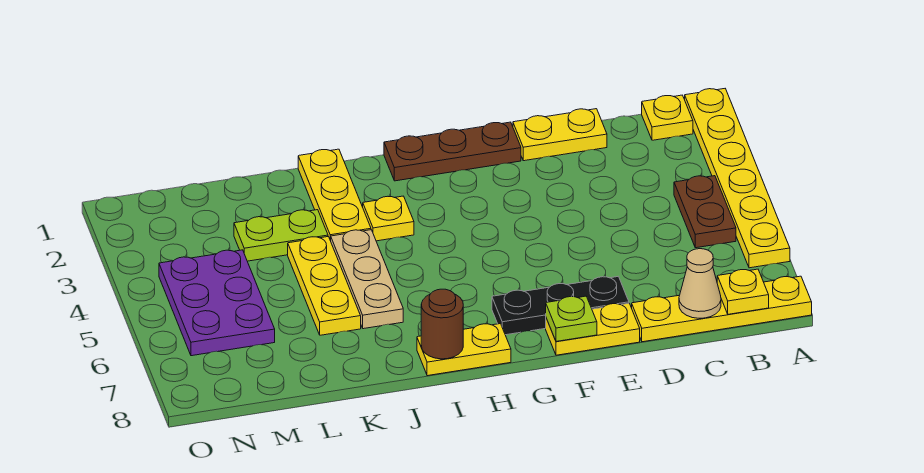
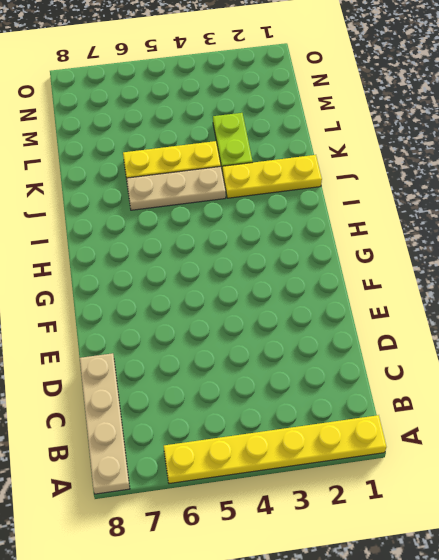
tan plate A8:D8 level 1 -> yellow plate A8:D8 level 1
none -> yellow plate B1 level 1
none -> brown plate B4:B5 level 1
none -> yellow plate D1:E1 level 1

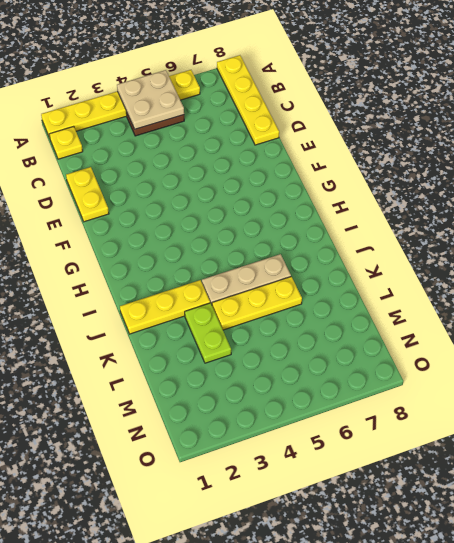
tan plate A4:B5 level 2 -> none
none -> black plate E7:G7 level 1
none -> yellow plate E8:F8 level 1
none -> brown plate F1:H1 level 1

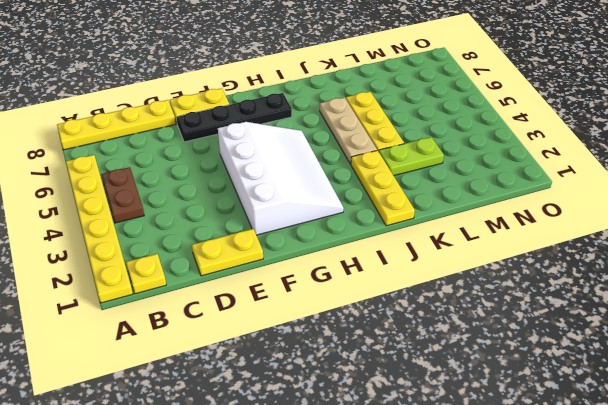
black plate E7:H7 level 1 -> black plate E7:G7 level 1
white slope F2:H5 level 1 top F -> none
none -> brown plate F1:H1 level 1
none -> yellow plate H8:I8 level 1
none -> yellow plate I3 level 1

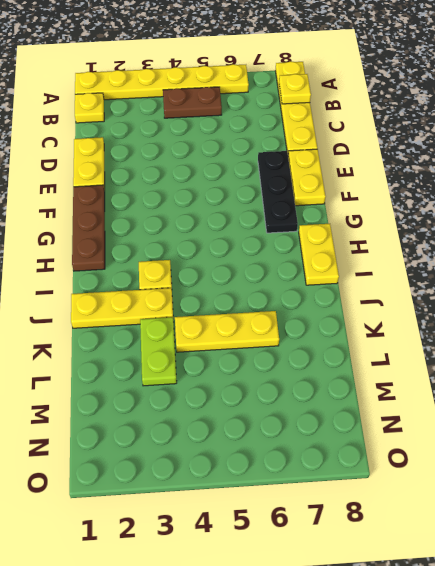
none -> tan plate J4:J6 level 1
none -> purple plate M4:N6 level 1
none -> tan cone C8 level 2

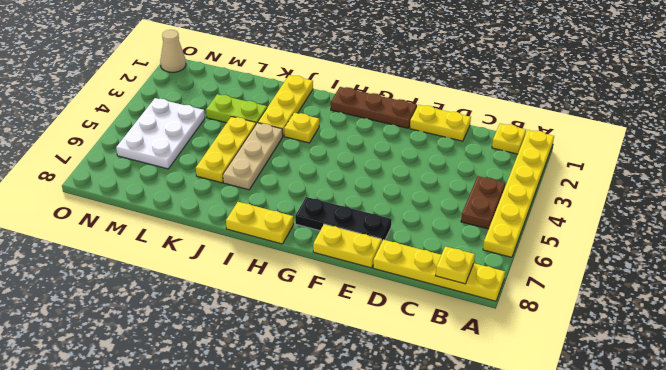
white plate M4:N6 level 1 -> purple plate M4:N6 level 1
tan cone O1 level 1 -> tan cone C8 level 2
none -> lime plate F8 level 2
none -> brown round brick I8 level 2

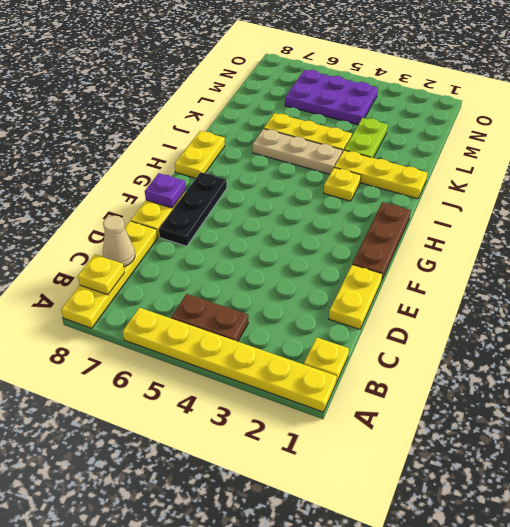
purple plate F8 level 2 -> lime plate F8 level 2
none -> brown round brick I8 level 2

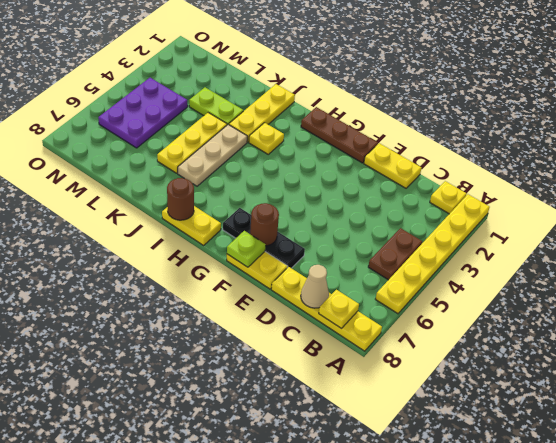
brown round brick F7 level 2 -> none

